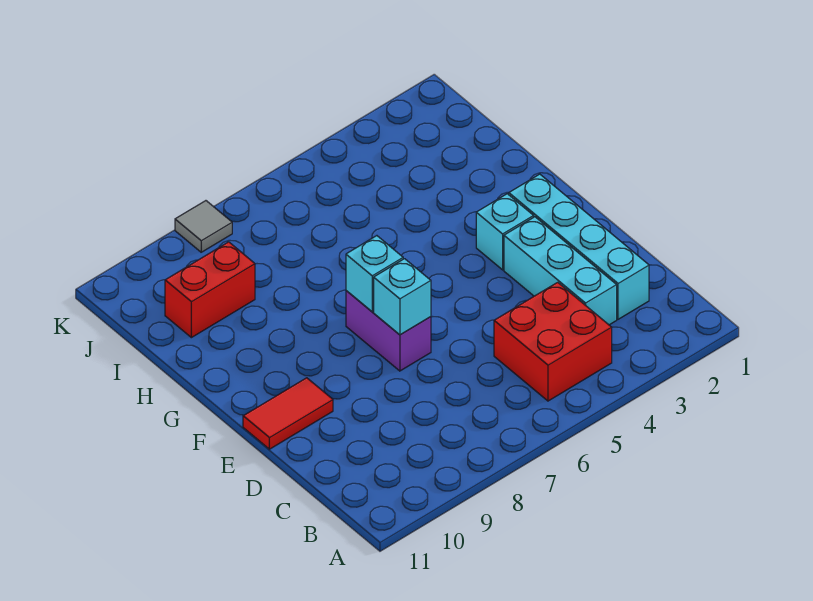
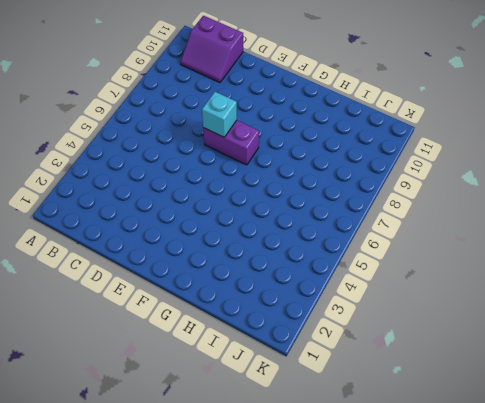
purple slope B10:C11 level 1 top 11 -> none
none -> red brick B4:C5 level 1
none -> cyan brick C2:F2 level 1

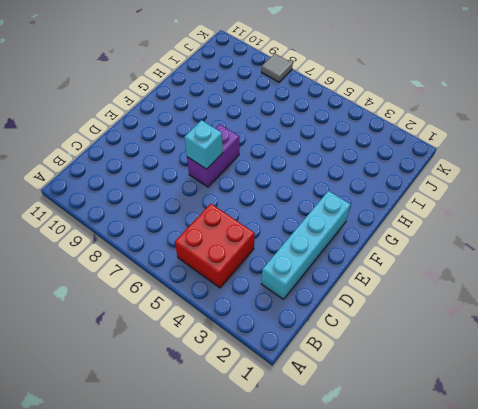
none -> cyan brick C3:E3 level 1
none -> red tile E10:E11 level 1

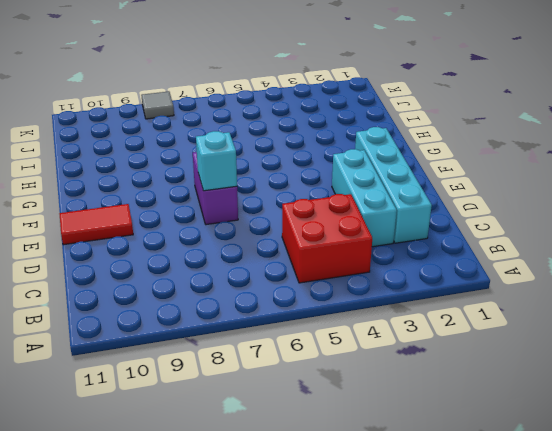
none -> cyan brick F3 level 1
none -> red brick I9:I10 level 1

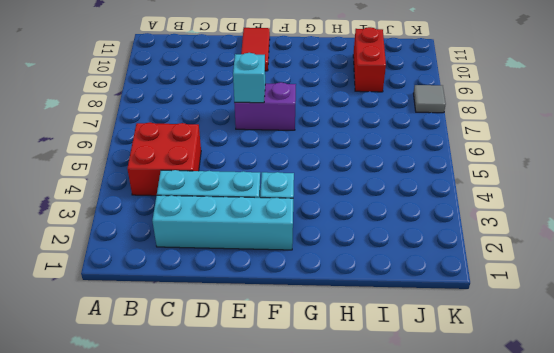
none -> cyan brick F7 level 2

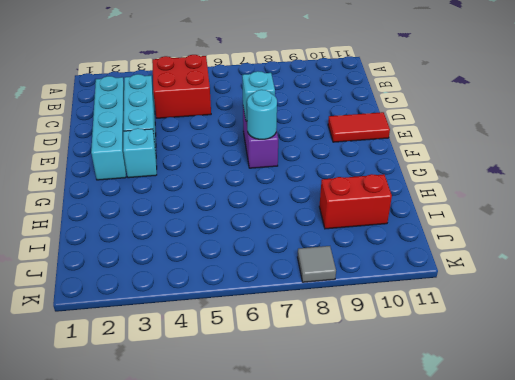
cyan round brick F7 level 2 -> cyan brick F7 level 2

